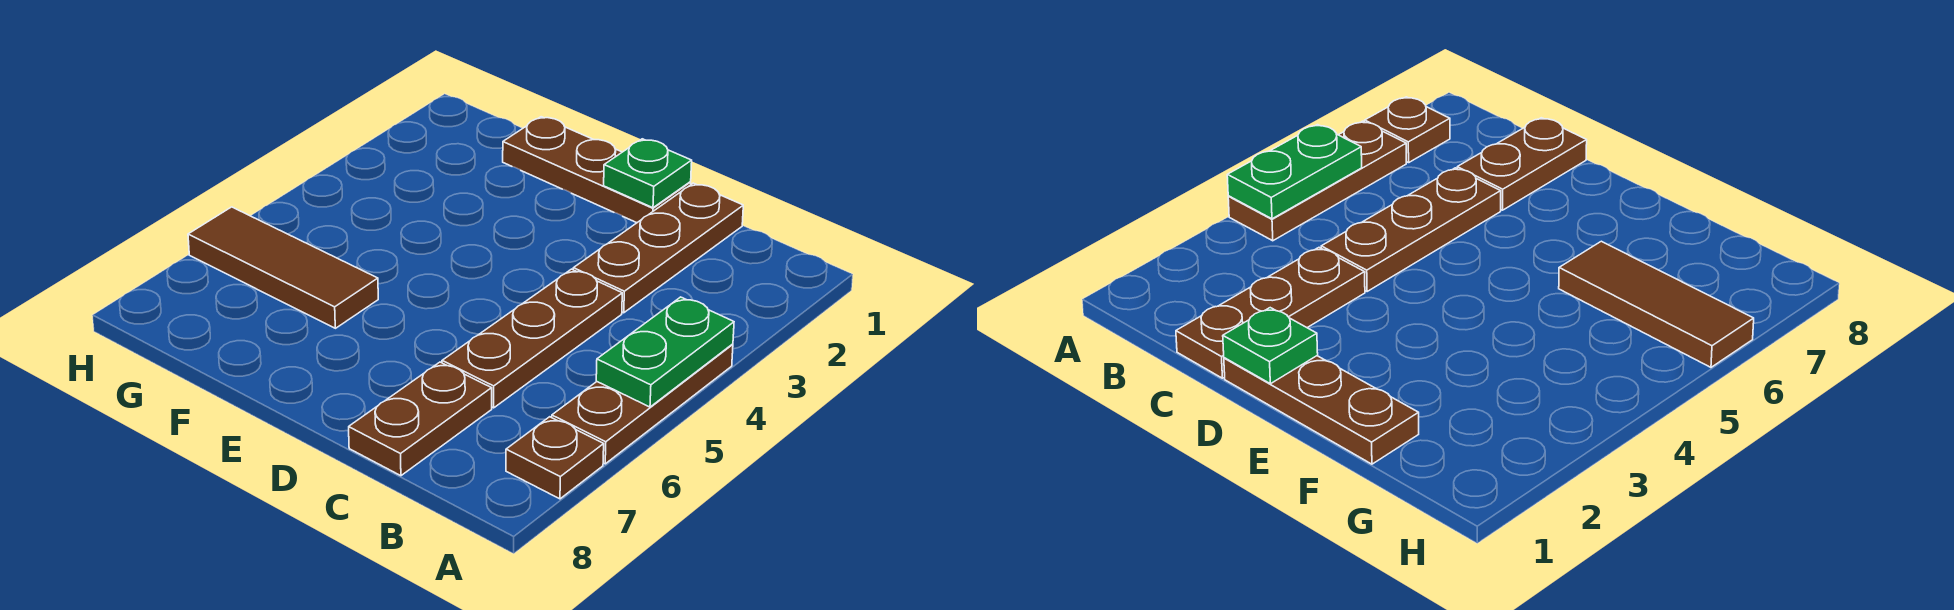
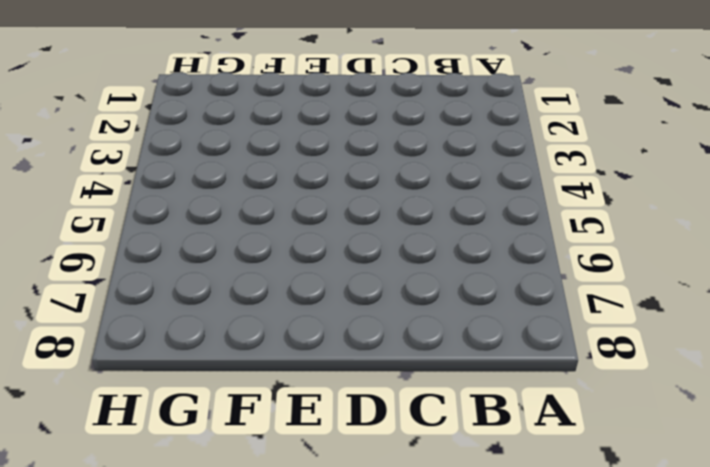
none -> brown plate A4:A6 level 1
none -> brown plate A7 level 1

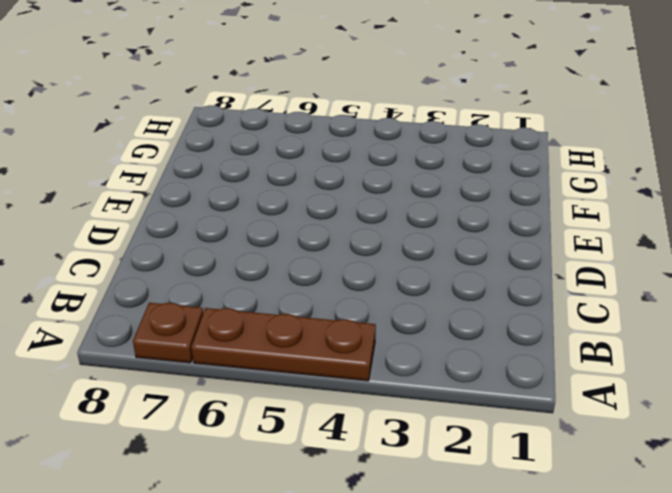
none -> brown plate C1:C3 level 1
none -> brown plate C4:C6 level 1

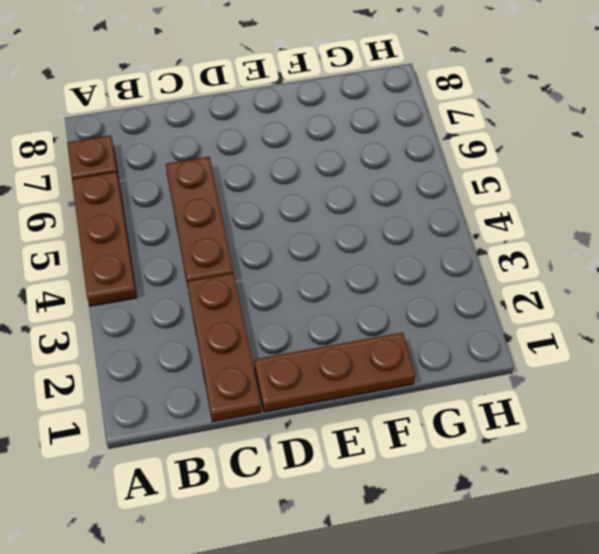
none -> brown plate C7:C8 level 1
none -> brown tile F6:H6 level 1

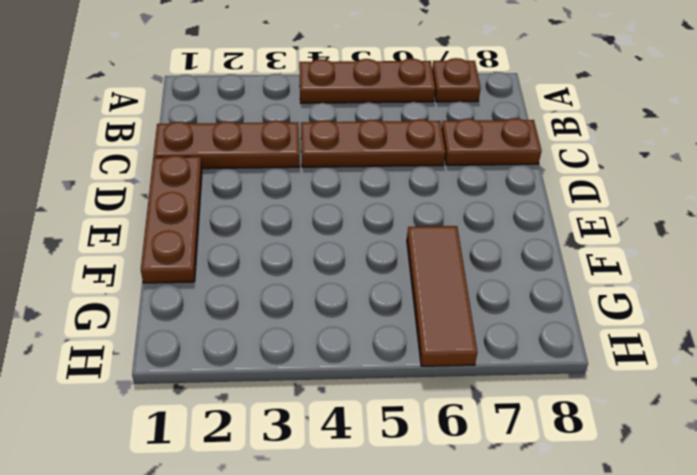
none -> green plate A4:A5 level 2
none -> green plate D1 level 2

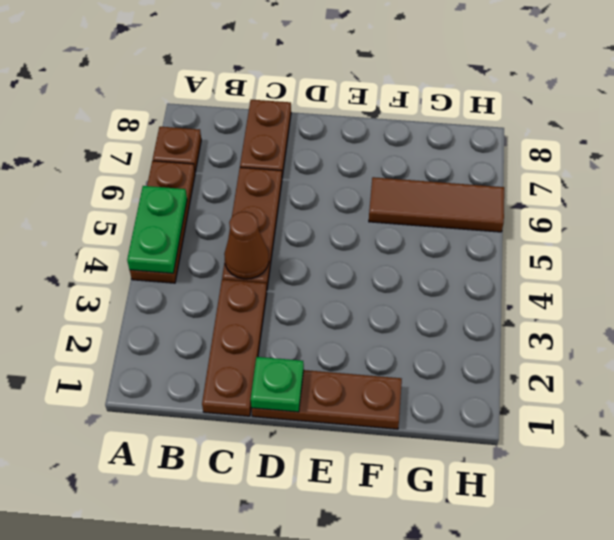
brown cone C4 level 2 -> none

